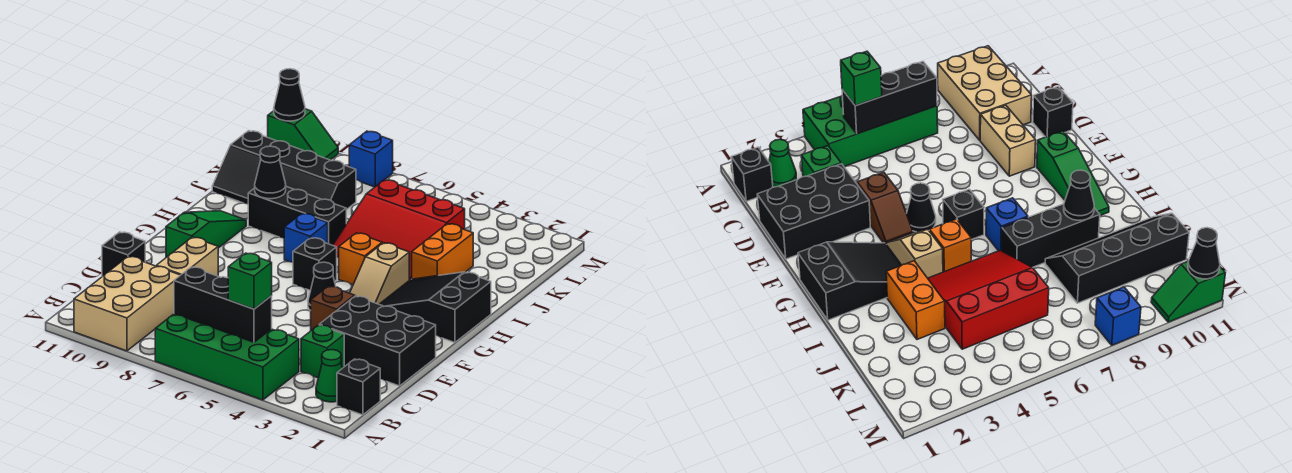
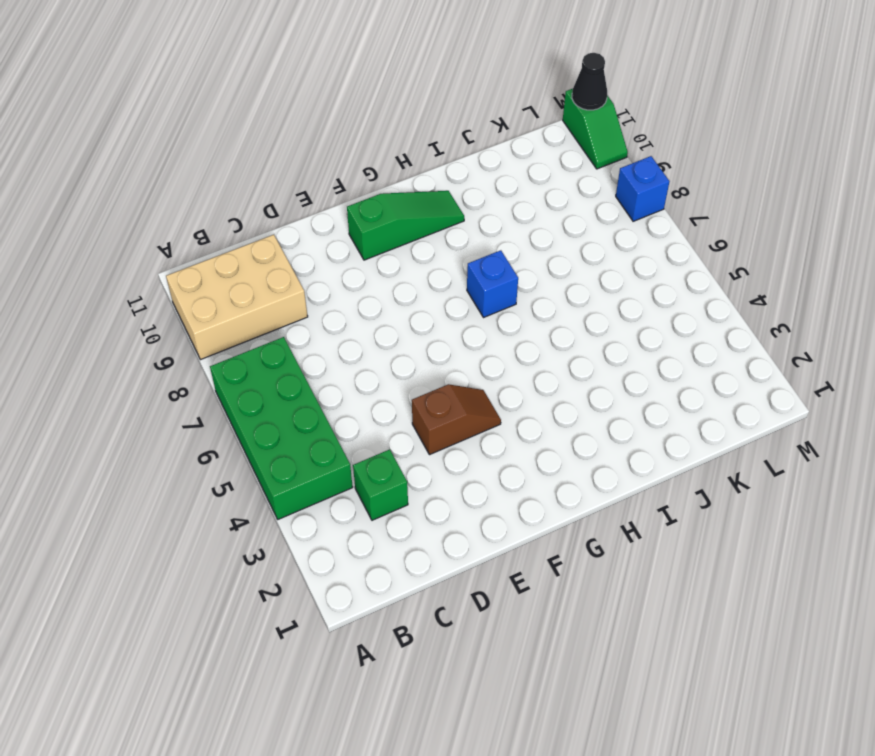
none -> black brick B1 level 1
none -> green cone B2 level 1
none -> black brick D1:E3 level 1

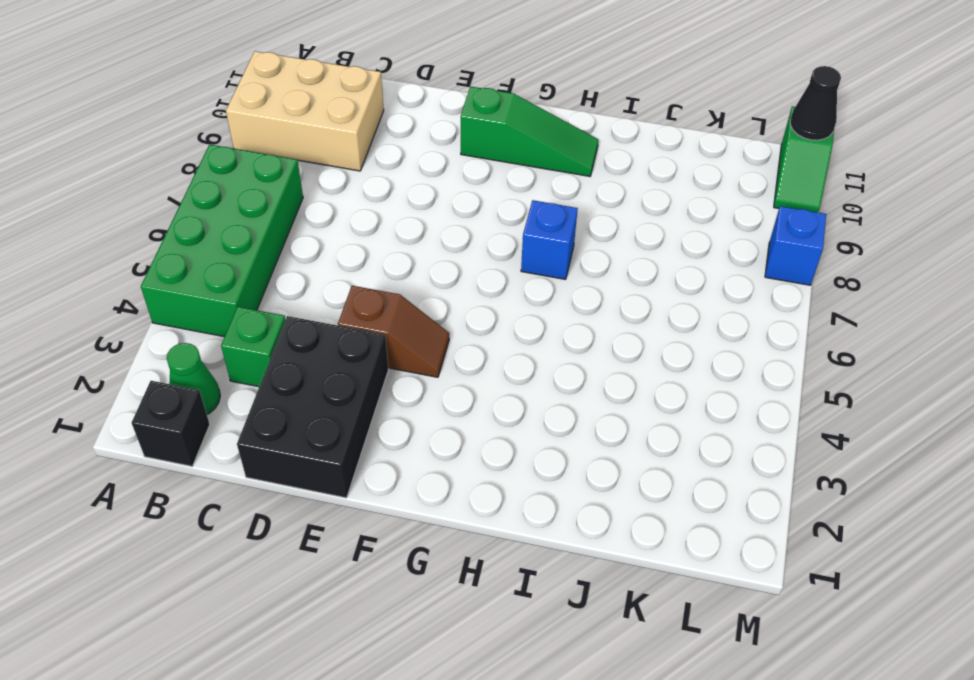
none -> tan brick D9:E9 level 1
none -> black brick D11 level 1
none -> black cone F5 level 1

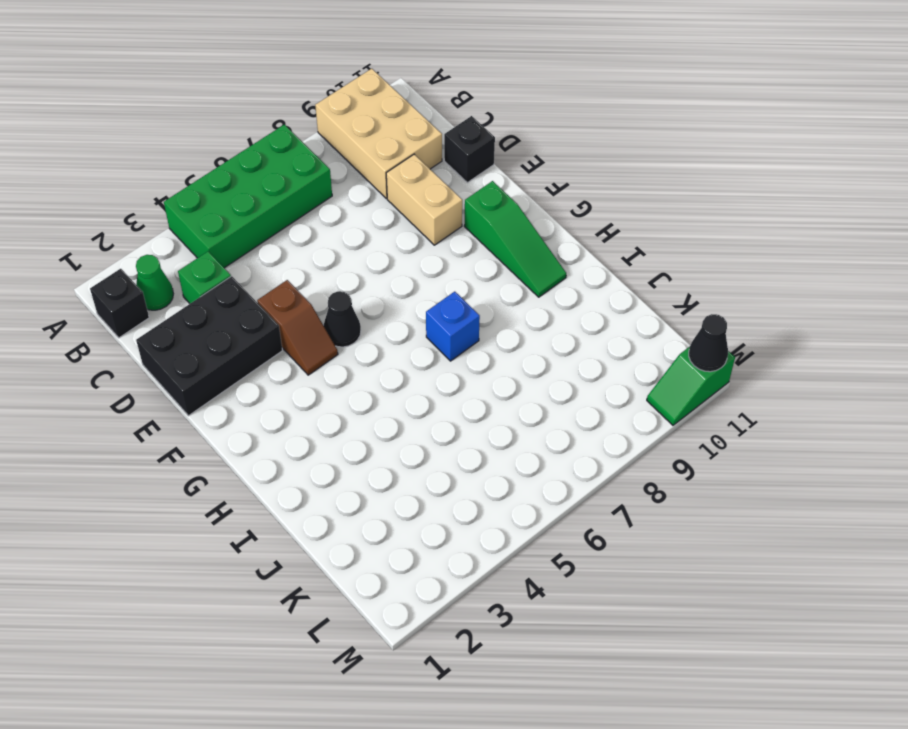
none -> black slope G1:H3 level 1 top 1
none -> tan slope G4:H4 level 1 top H
none -> black brick G6 level 1

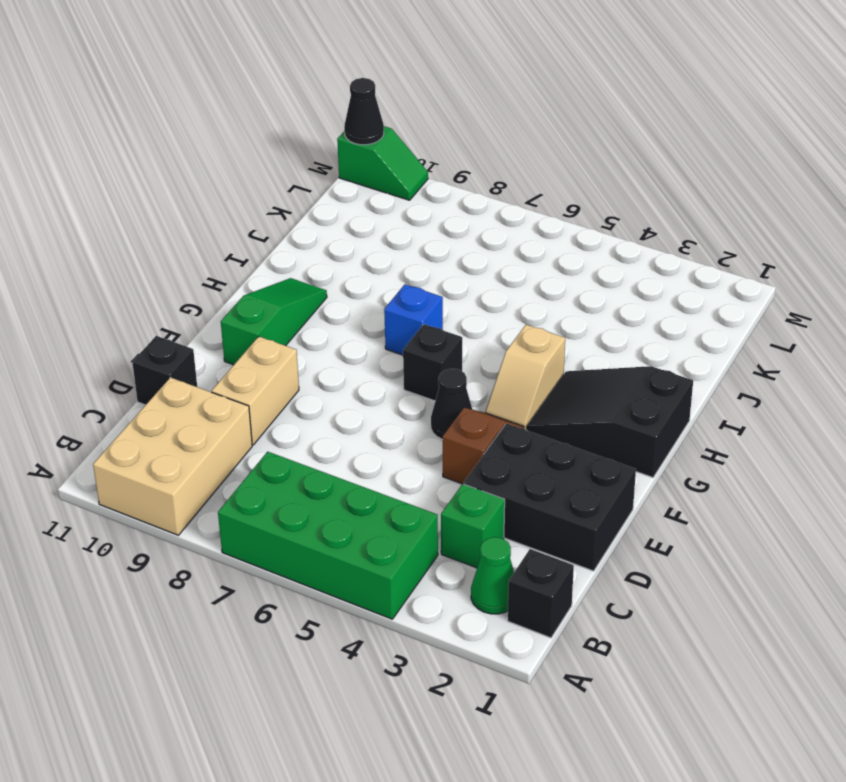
none -> orange brick H5 level 1
none -> orange brick I3:J3 level 1
none -> red slope I4:K6 level 1 top K

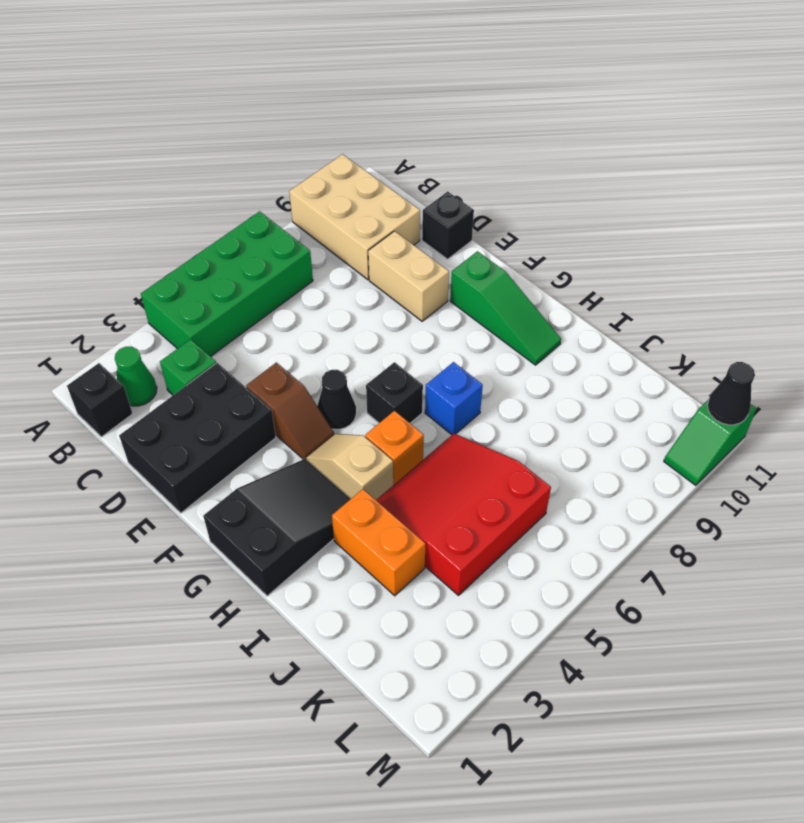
none -> black brick I7:I9 level 1
none -> black slope J8:K11 level 1 top K
none -> blue brick M8 level 1

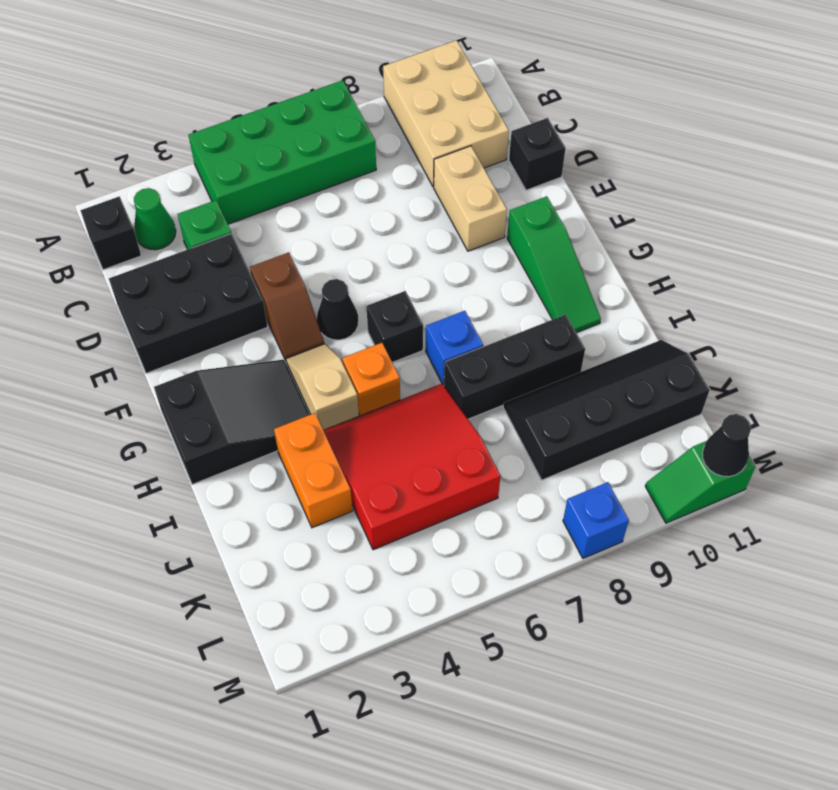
none -> black brick B5:B7 level 2
none -> black cone I9 level 2
none -> green brick B5 level 3

